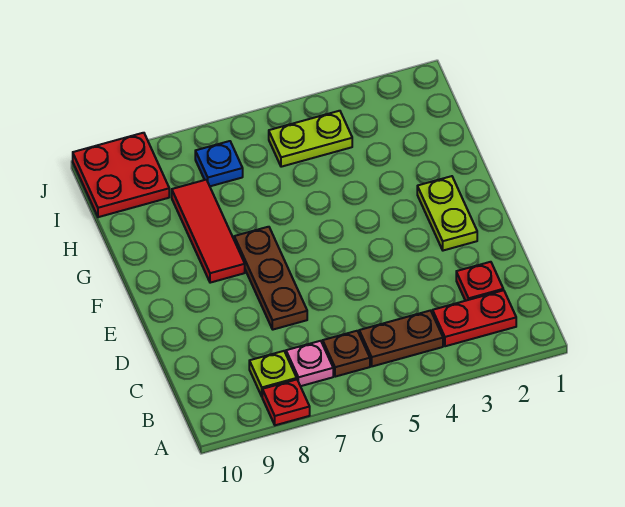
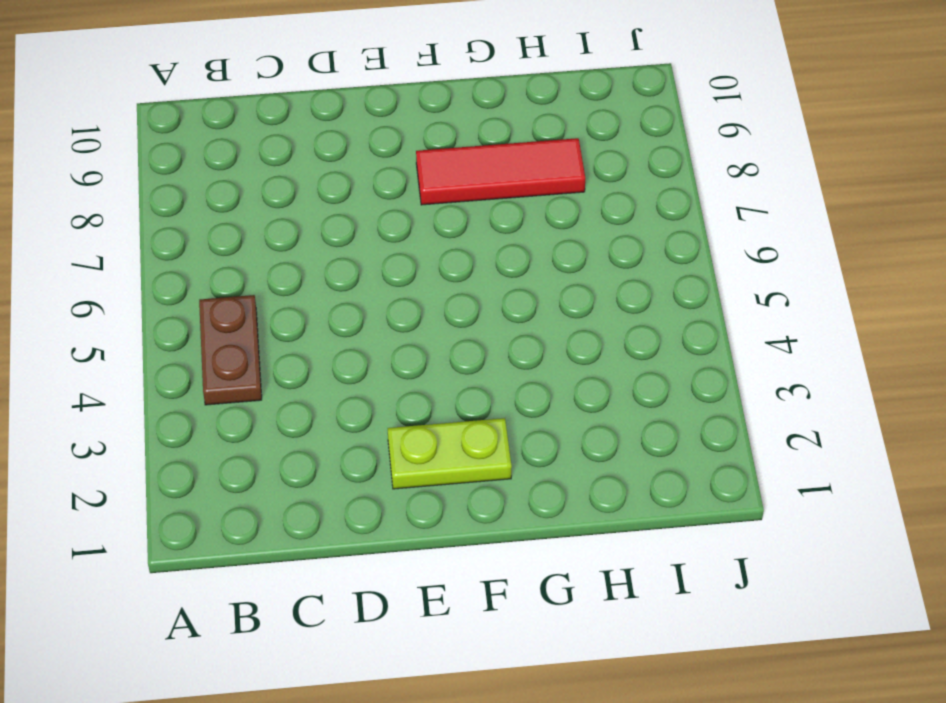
none -> red plate A8 level 1
none -> red plate B2:B3 level 1
none -> brown plate B6 level 1

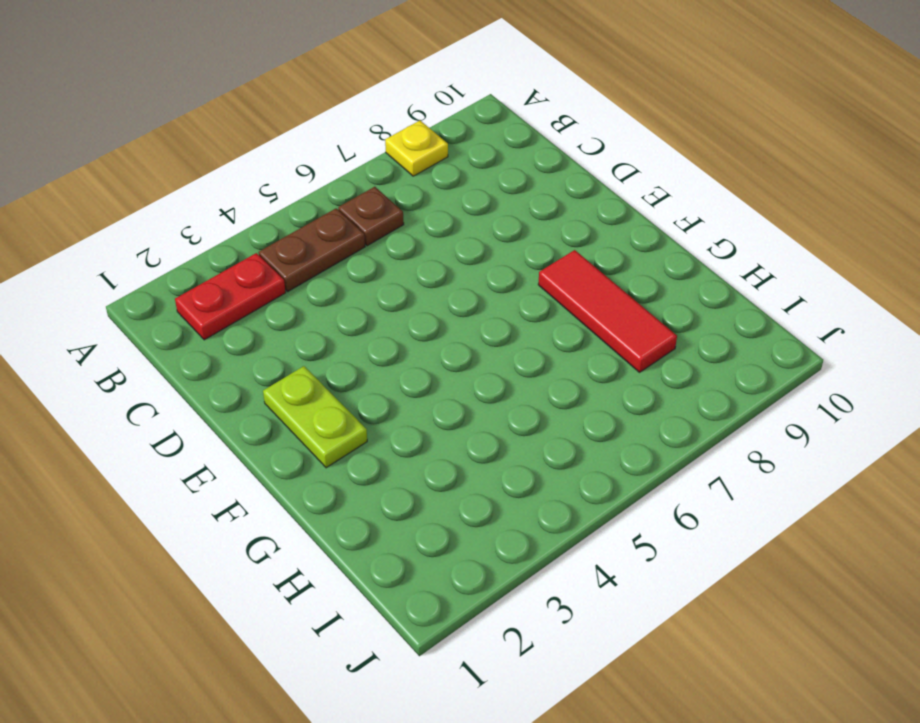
yellow plate A8 level 1 -> red plate A8 level 1
none -> pink plate B7 level 1
none -> lime plate B8 level 1
none -> red plate C2 level 1

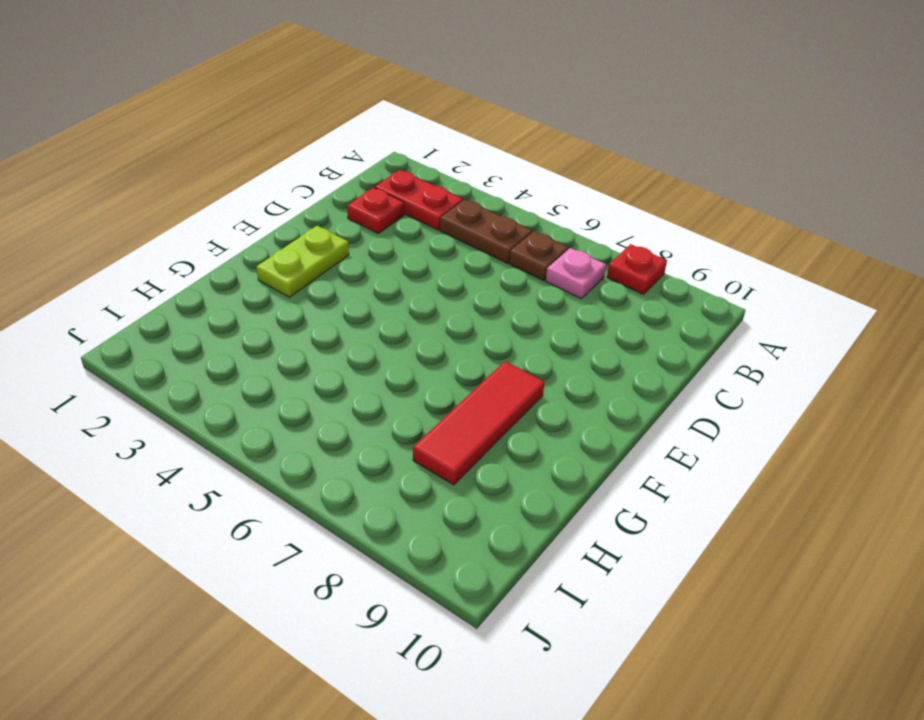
none -> lime plate B8 level 1
none -> brown plate D7:F7 level 1
none -> lime plate I4:I5 level 1

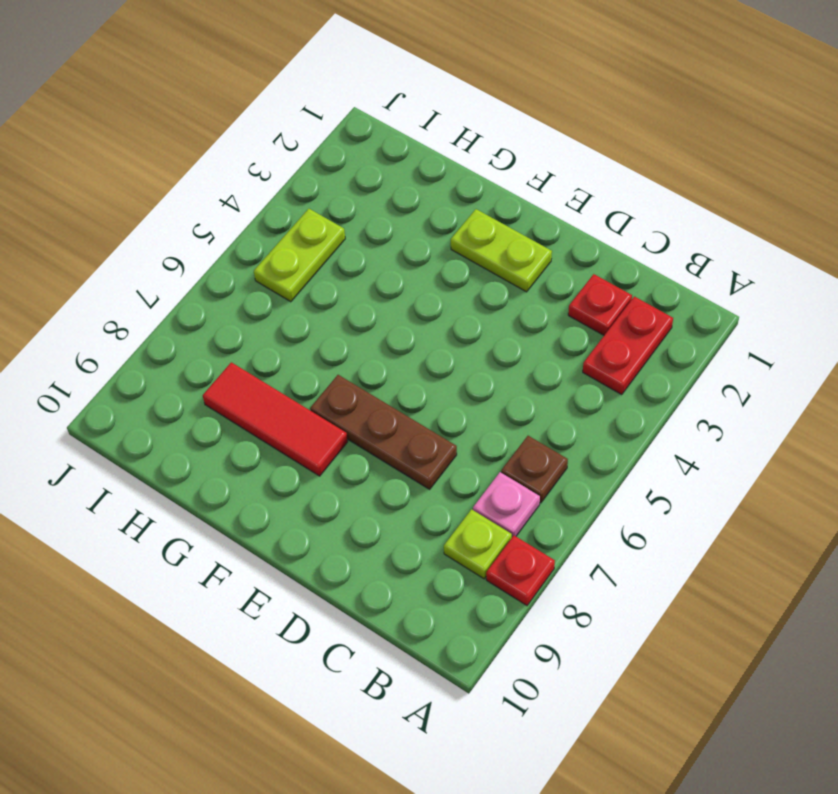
none -> brown plate B4:B5 level 1
none -> blue plate I7 level 1
none -> red plate I9:J10 level 1

